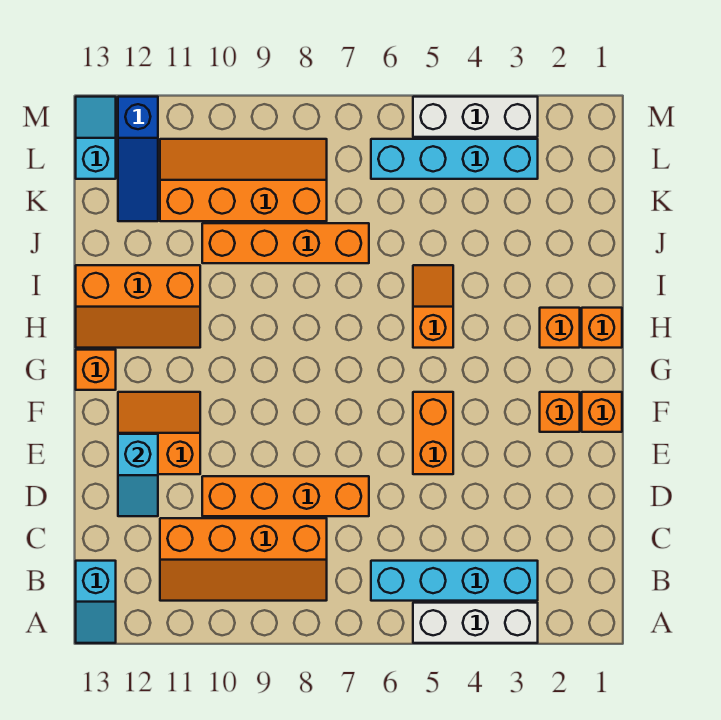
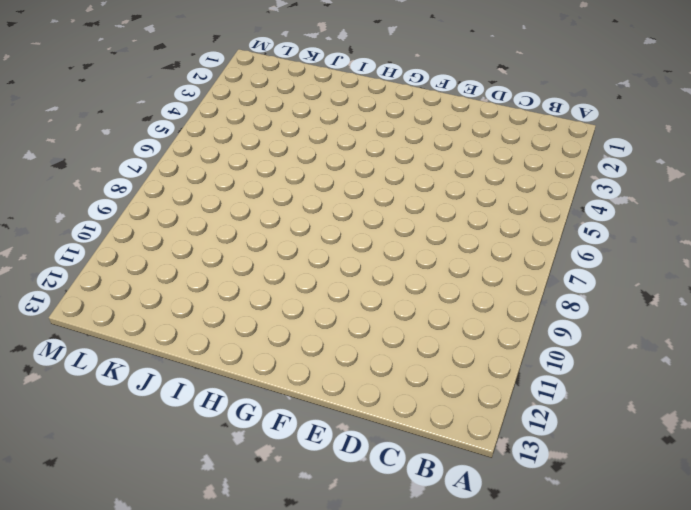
none -> white brick A3:A5 level 1
none -> cyan slope A13:B13 level 1 top B
none -> cyan brick B3:B6 level 1

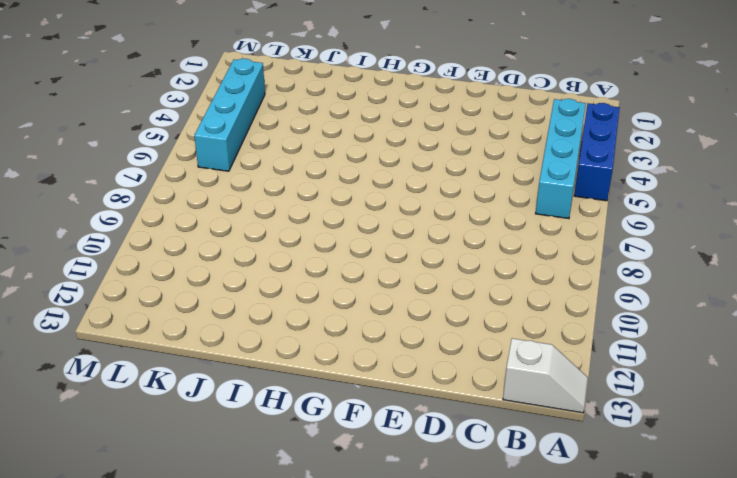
blue brick A3:A5 level 1 -> white brick A3:A5 level 1
white slope A13:B13 level 1 top B -> cyan slope A13:B13 level 1 top B
none -> orange slope B8:C11 level 1 top C
none -> orange brick D7:D10 level 1
none -> orange brick E5:F5 level 1

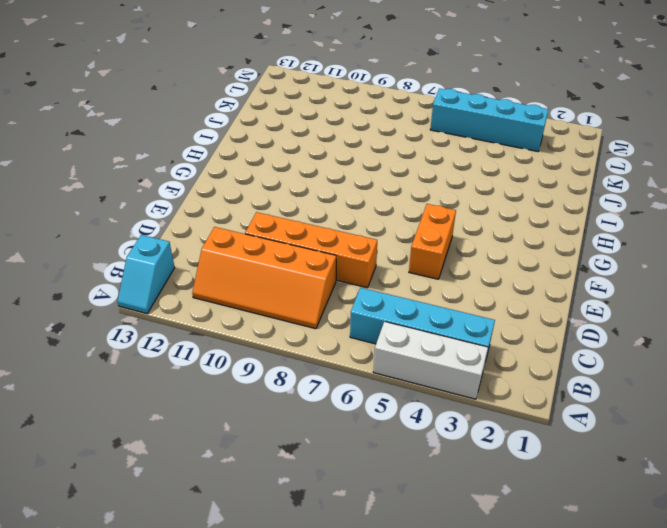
none -> orange slope E11:F12 level 1 top E
none -> orange brick F1 level 1
none -> orange brick F2 level 1

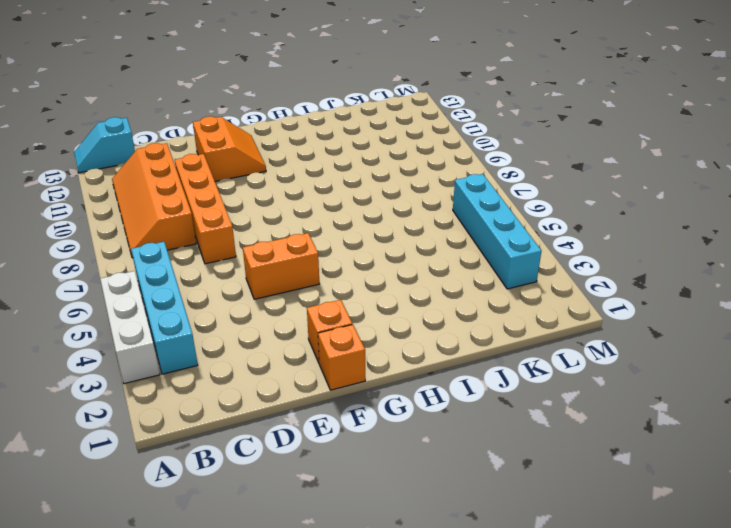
none -> orange brick G13 level 1
none -> orange brick H1 level 1
none -> orange brick H2 level 1

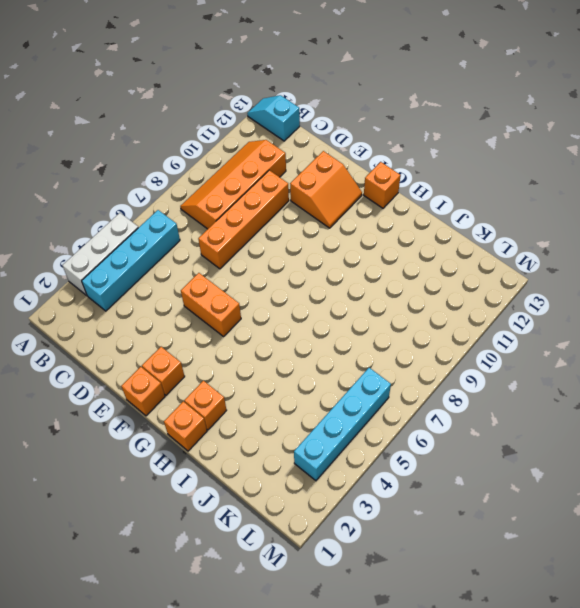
none -> orange slope H5:I5 level 1 top H
none -> orange slope H11:I13 level 1 top I
none -> orange brick J7:J10 level 1

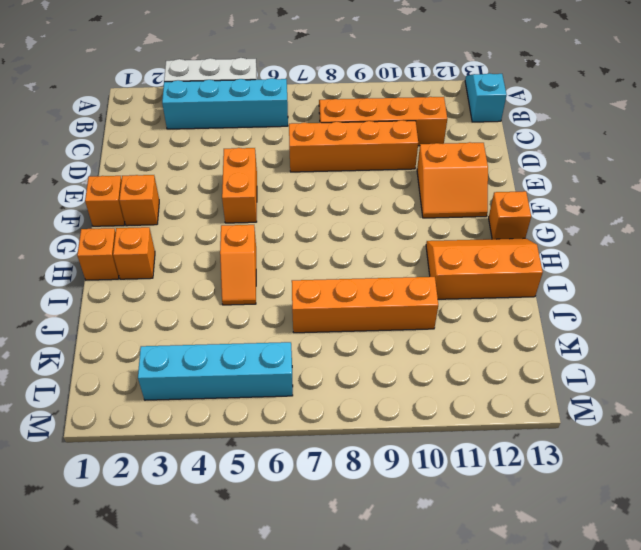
none -> orange slope K8:L11 level 1 top K
none -> blue slope K12:M12 level 1 top M
none -> cyan slope L13:M13 level 1 top L

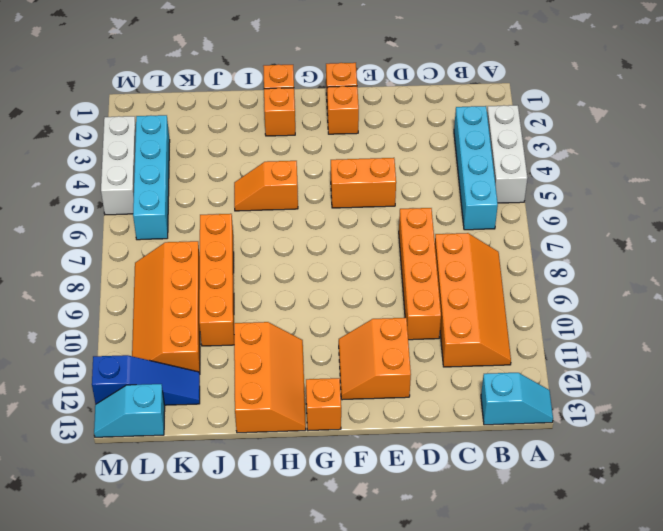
none -> cyan slope D12:E12 level 2 top E

